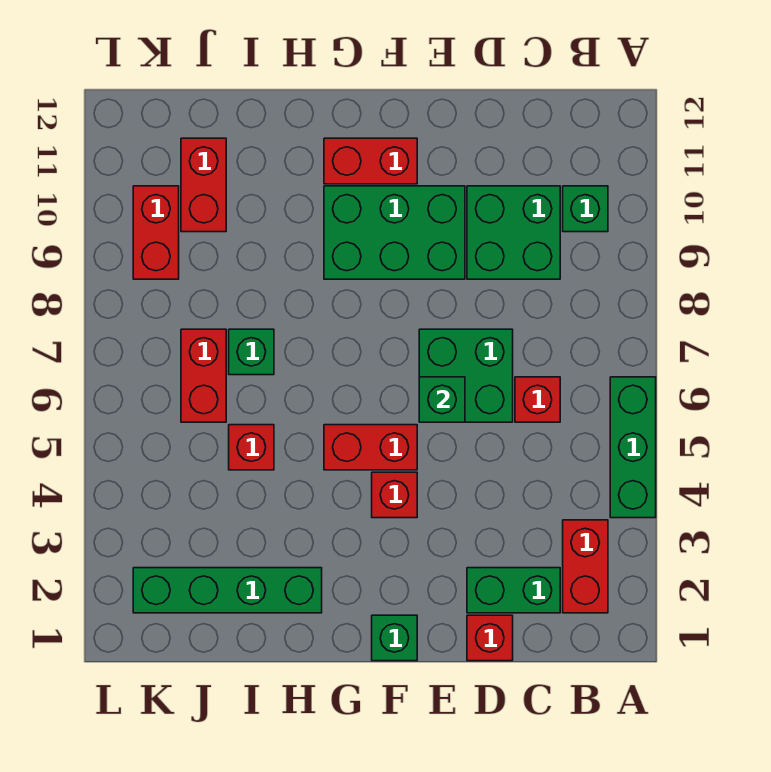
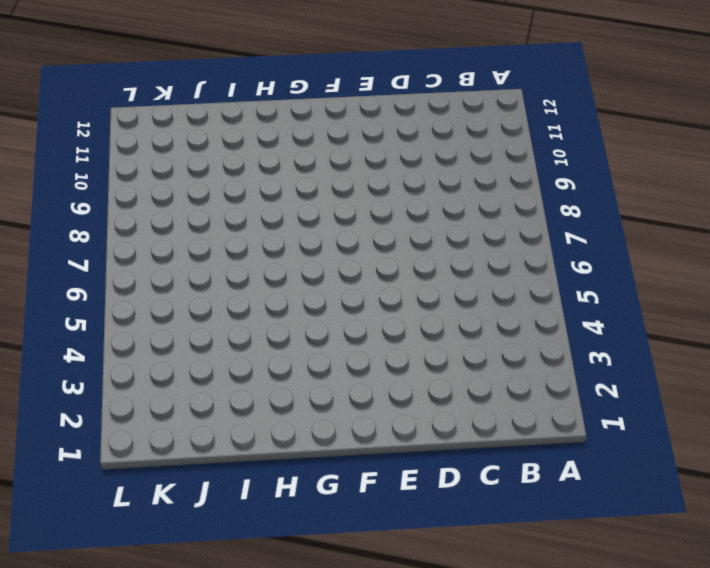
none -> green brick A4:A6 level 1
none -> red brick B2:B3 level 1
none -> green brick B10 level 1

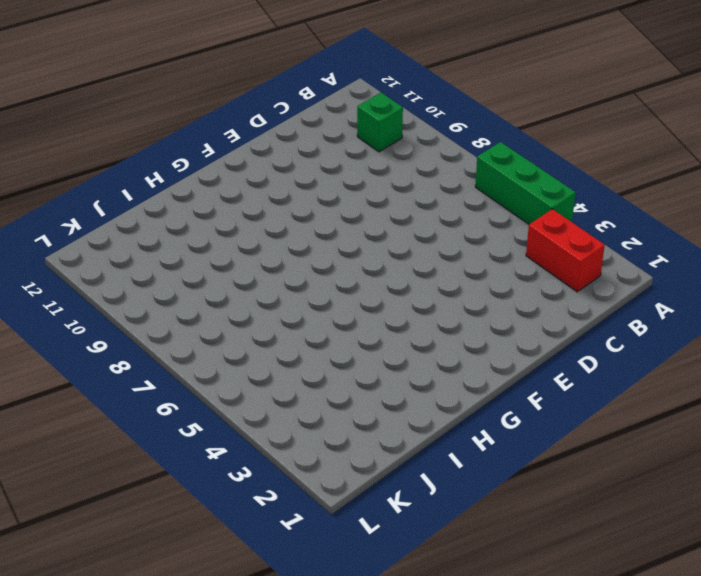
none -> green brick C2:D2 level 1
none -> red brick C6 level 1
none -> green brick C9:D10 level 1

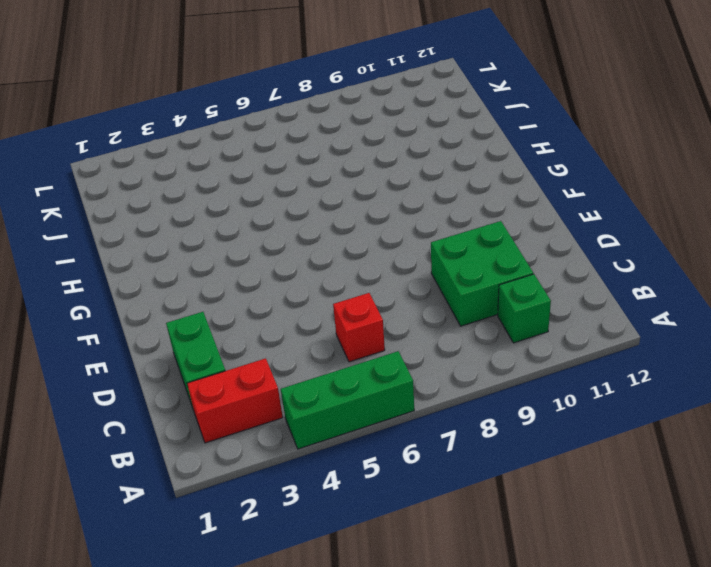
none -> red brick D1 level 1
none -> green brick D6:E7 level 1
none -> green brick E9:G10 level 1

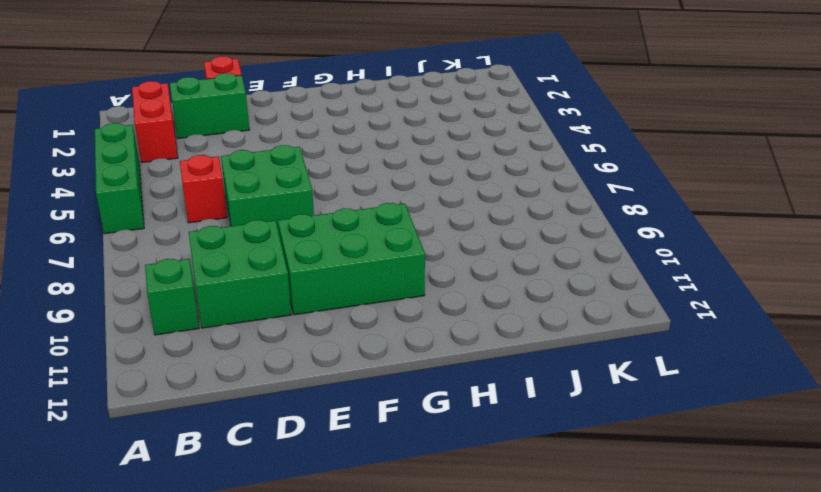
none -> green brick F1 level 1
none -> red brick F4 level 1
none -> red brick F5:G5 level 1

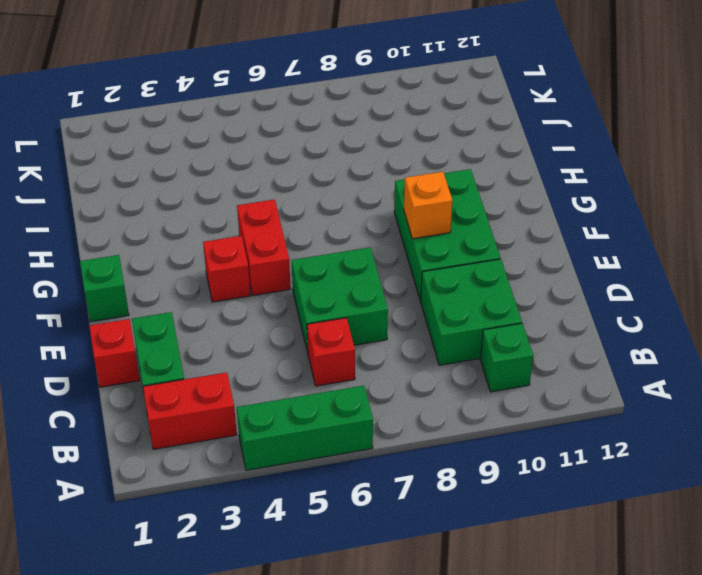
orange brick F9 level 2 -> none
none -> red brick F11:G11 level 1
none -> green brick H2:K2 level 1
none -> red brick I5 level 1

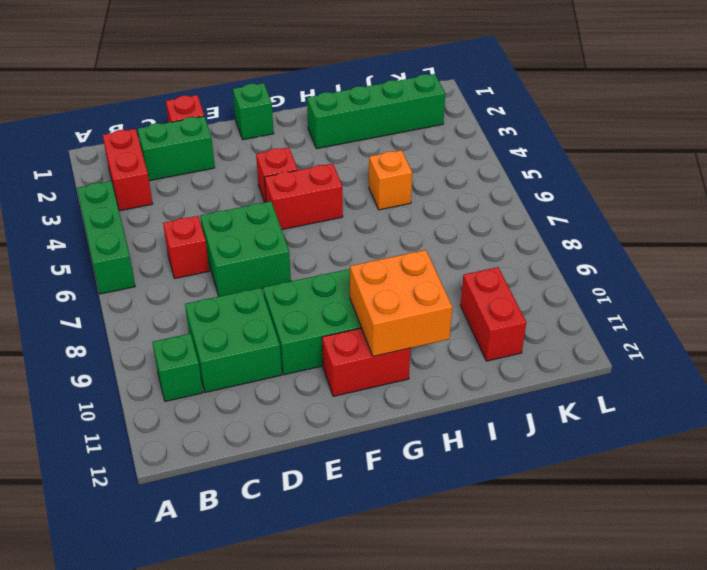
orange brick G10:H11 level 2 -> none
orange brick I5 level 1 -> red brick I5 level 1
none -> green brick I7 level 1
none -> red brick J6:J7 level 1
none -> red brick K9:K10 level 1

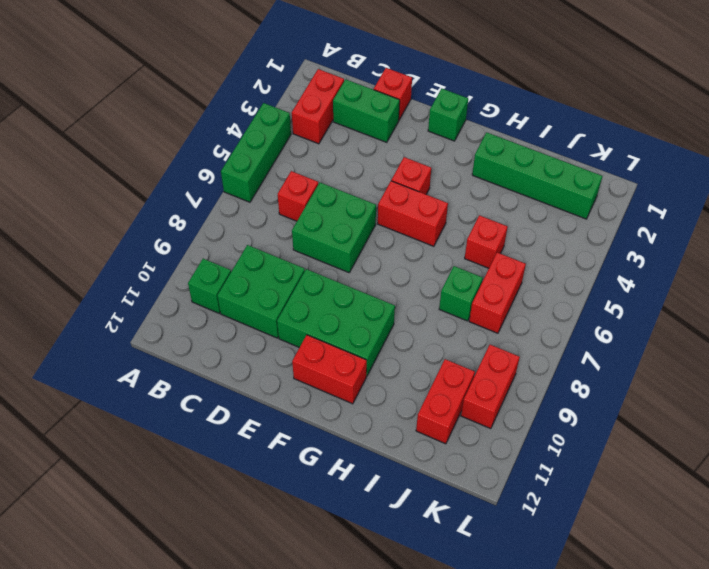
none -> green brick E6 level 2

